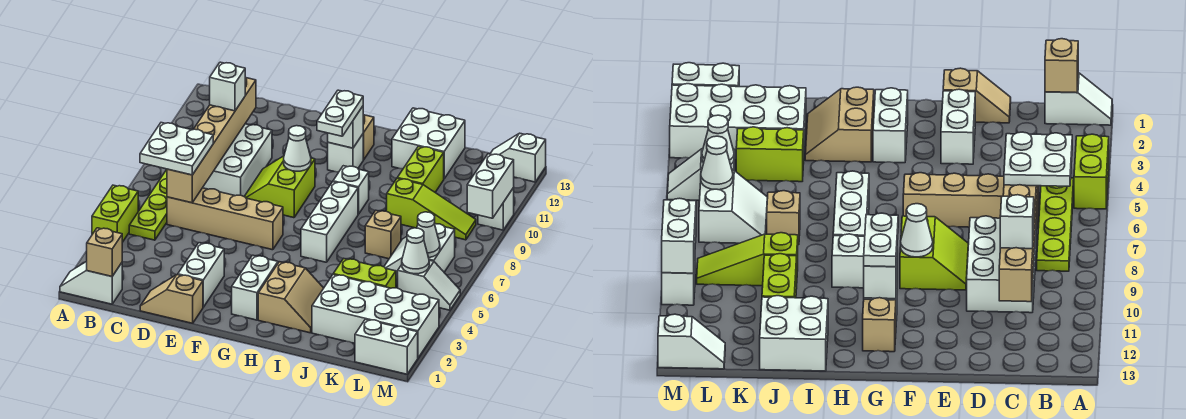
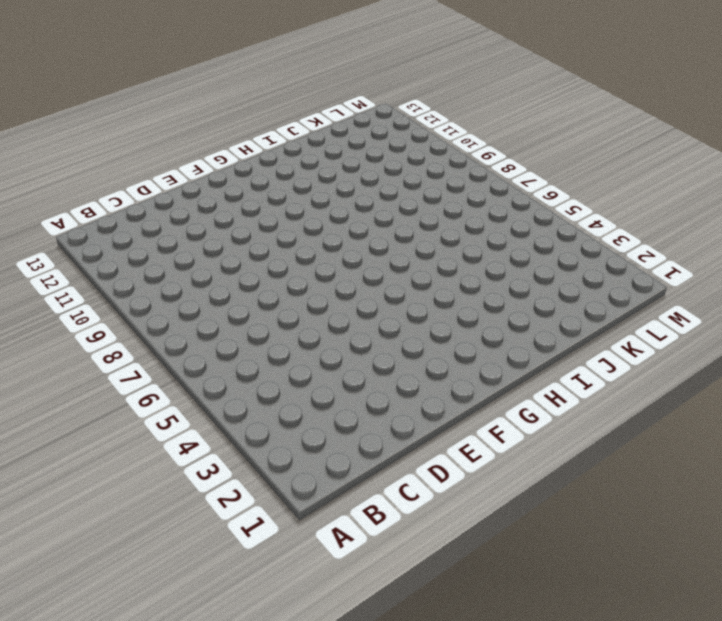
none -> white slope A1:B1 level 1 top B
none -> lime brick A4:A5 level 1
none -> lime plate B5:B8 level 1
none -> tan brick C6:F6 level 1

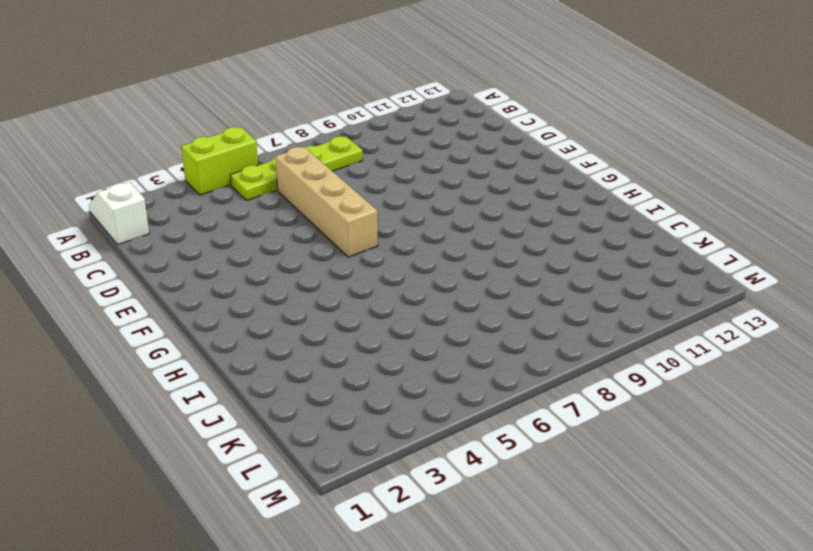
none -> white brick C8:D10 level 1
none -> tan slope D1:E1 level 1 top E
none -> white brick E2:E3 level 1
none -> lime slope E8:F9 level 1 top F

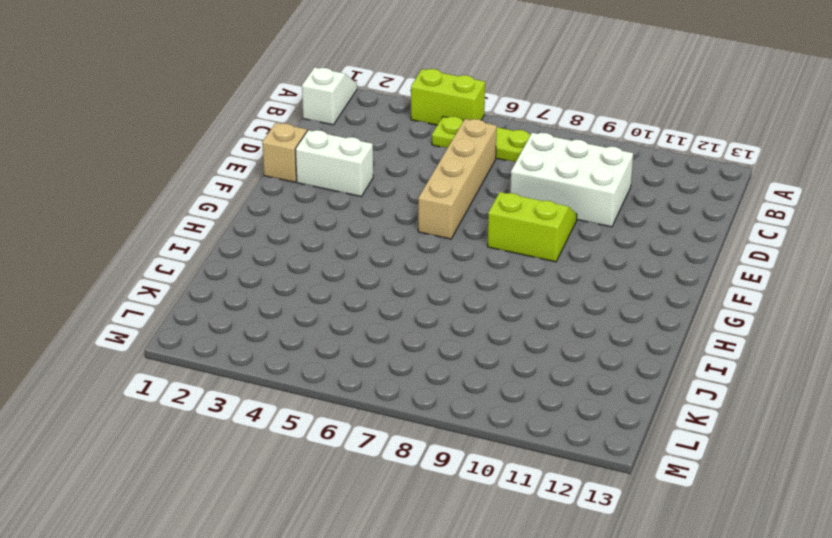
none -> white brick G2:G3 level 1
none -> white brick G11 level 1
none -> tan brick G12 level 1
none -> tan slope H2:I3 level 1 top H

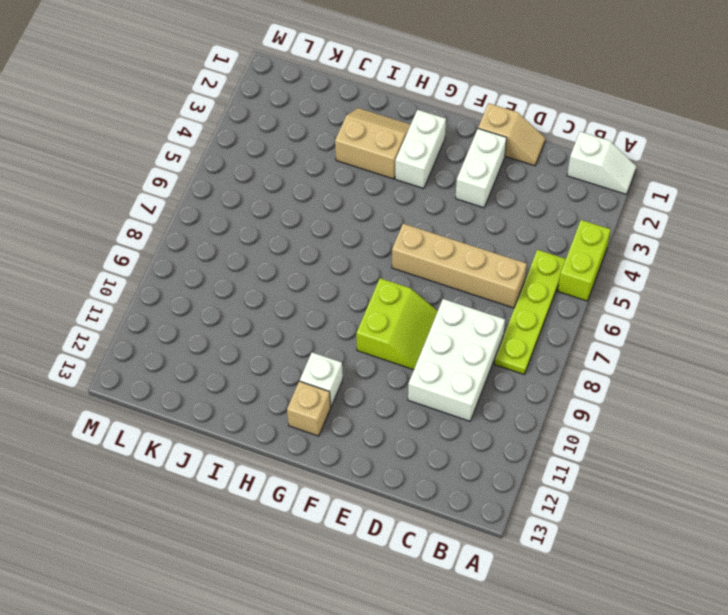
tan slope H2:I3 level 1 top 3 -> tan slope H2:I3 level 1 top H
none -> white brick H6:H8 level 1
none -> white brick H9 level 1
none -> white brick I12:J13 level 1
none -> white brick J2:M3 level 1

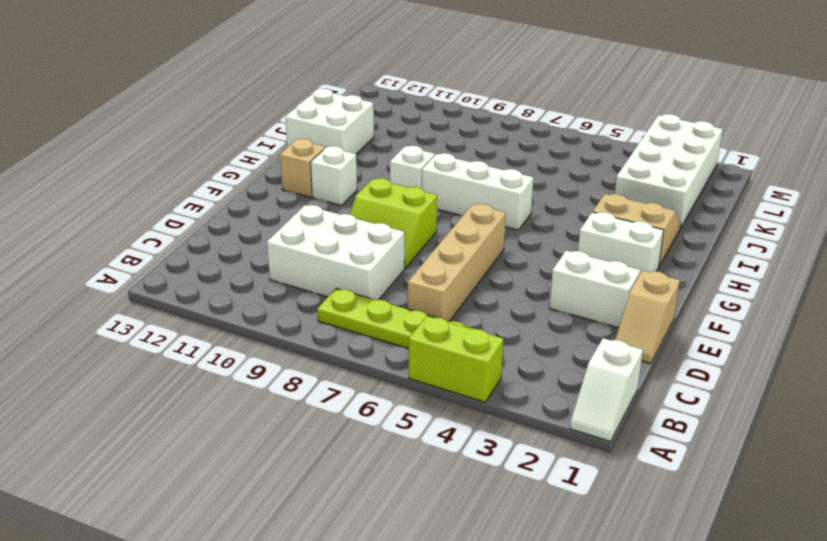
none -> lime brick J4:K4 level 1
none -> tan brick J7 level 1
none -> lime slope J9:L9 level 1 top J
none -> lime brick J10:J11 level 1

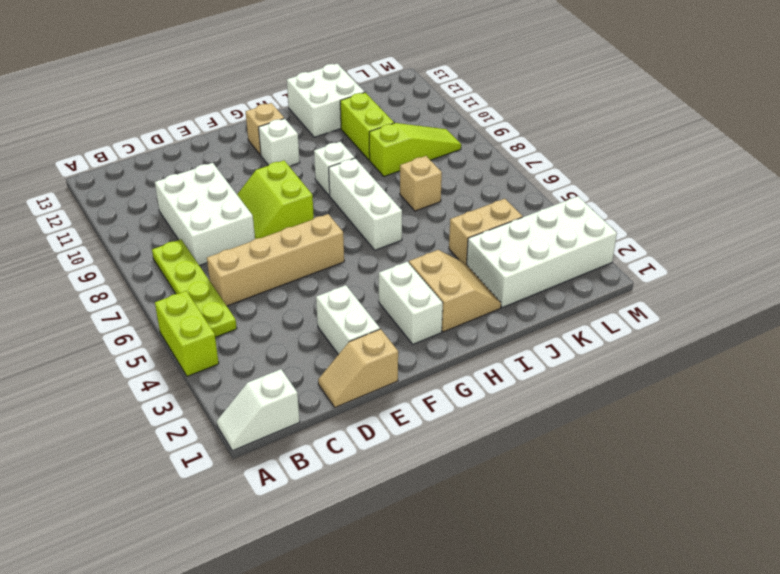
tan brick J4:K4 level 1 -> lime brick J4:K4 level 1
none -> white slope K6:L7 level 1 top L
none -> white brick L1:M1 level 1
none -> white slope L5:M5 level 1 top L
none -> white slope L13:M13 level 1 top M

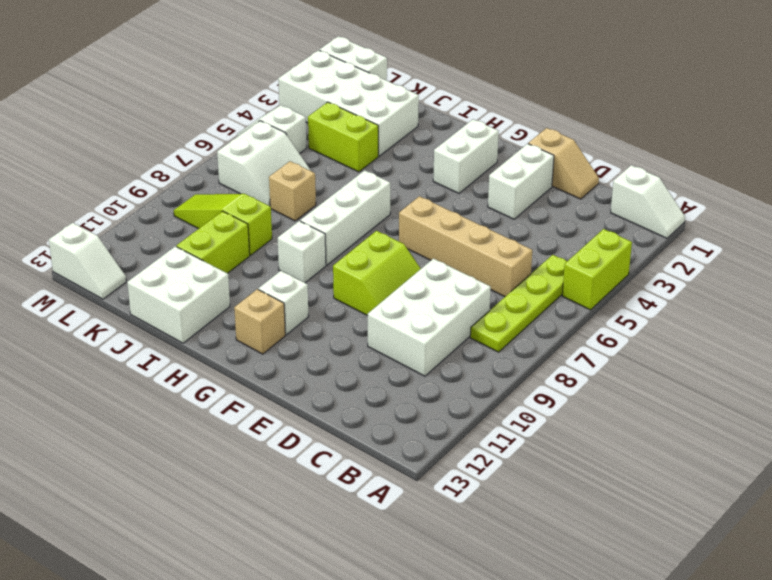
none -> tan slope H2:I3 level 1 top H
none -> white brick M10 level 1
none -> tan brick B1 level 2
none -> tan brick C6:C11 level 2

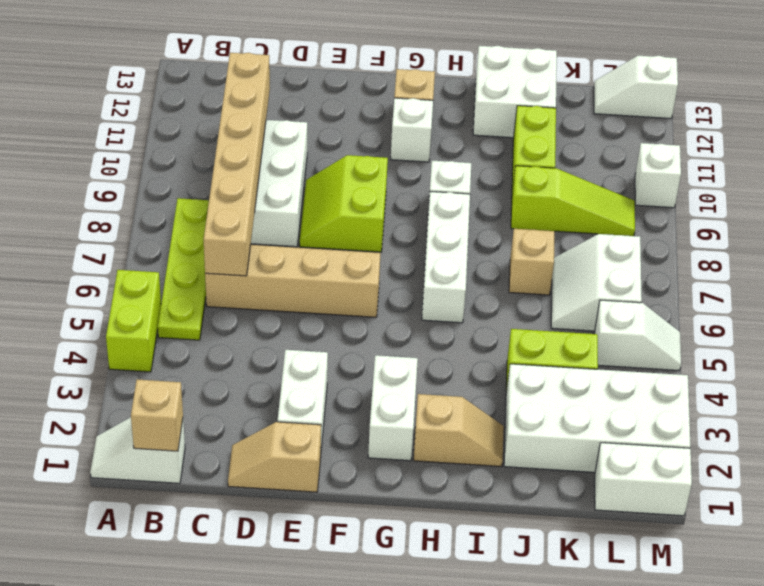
tan slope H2:I2 level 1 top H -> tan slope H2:I3 level 1 top H
none -> white cone F9 level 2
none -> white brick G11 level 2
none -> white cone L5 level 2
none -> white cone L6 level 2

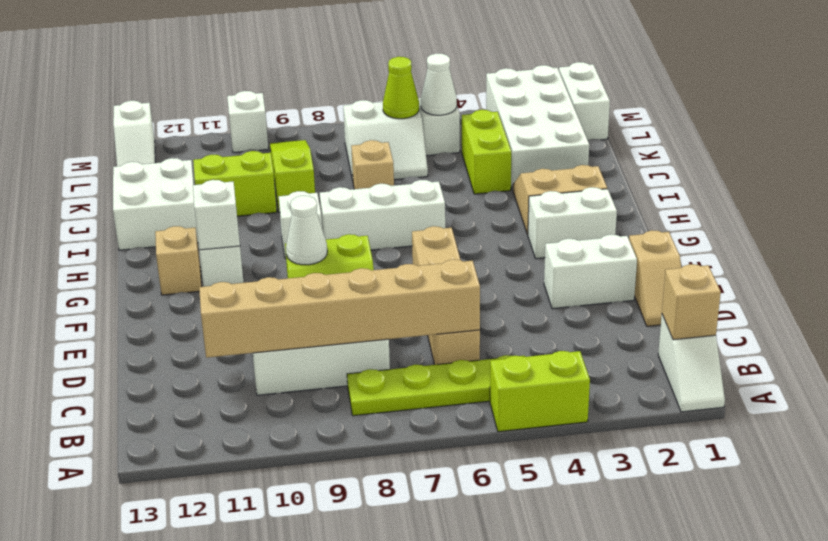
lime cone L6 level 2 -> white cone L6 level 2
none -> white brick M9:M10 level 2
none -> white plate B6:C7 level 3
none -> white brick C10 level 3
none -> white plate G10:G11 level 3

